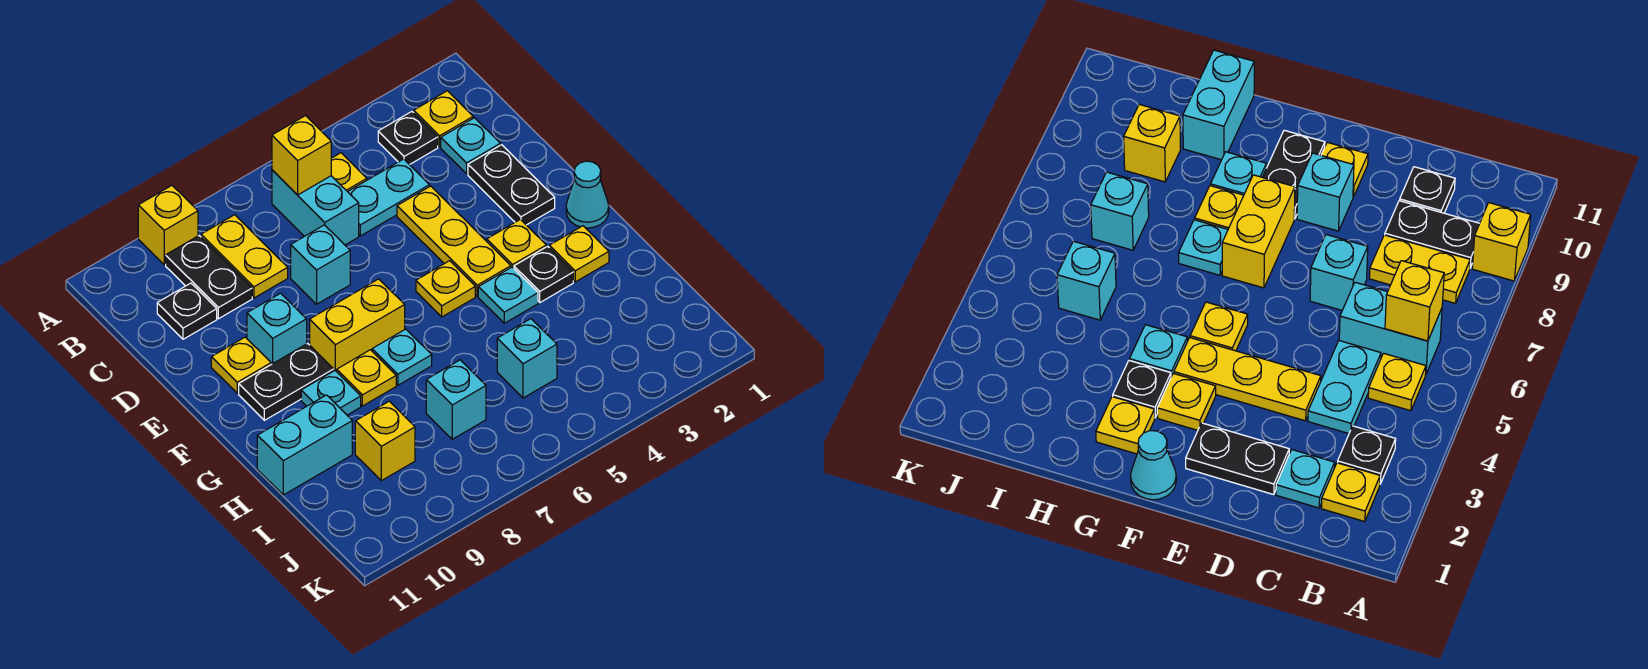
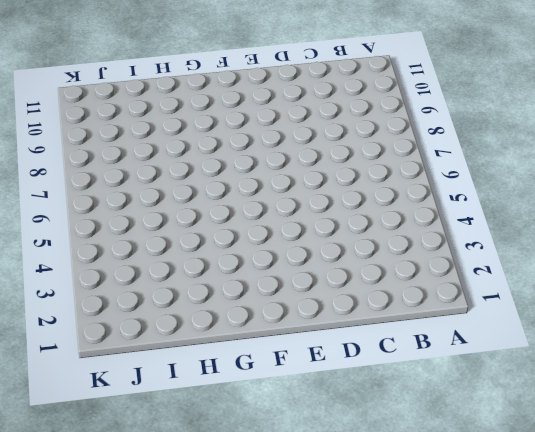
none -> yellow brick A9 level 1
none -> yellow plate B2 level 1
none -> black plate B3 level 1
none -> yellow plate B5 level 1

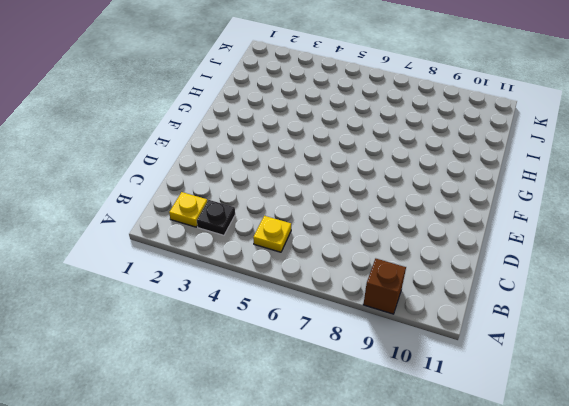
brown brick A9 level 1 -> yellow brick A9 level 1
none -> cyan brick B6:C6 level 1
none -> yellow plate B8:C8 level 1
none -> black plate B9:C9 level 1
none -> cyan plate C2 level 1

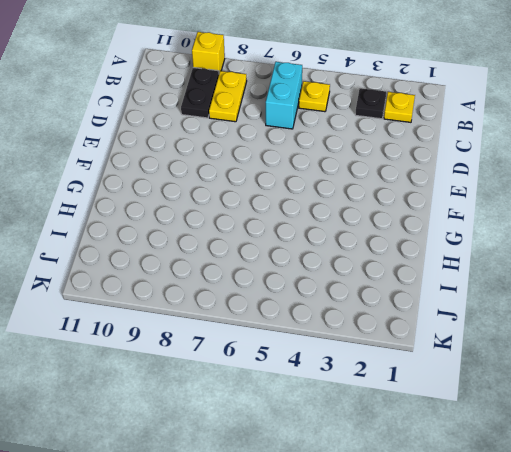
none -> cyan plate C2 level 1
none -> cyan plate C4:C5 level 1
none -> black plate C10 level 1
none -> black plate D2:E2 level 1

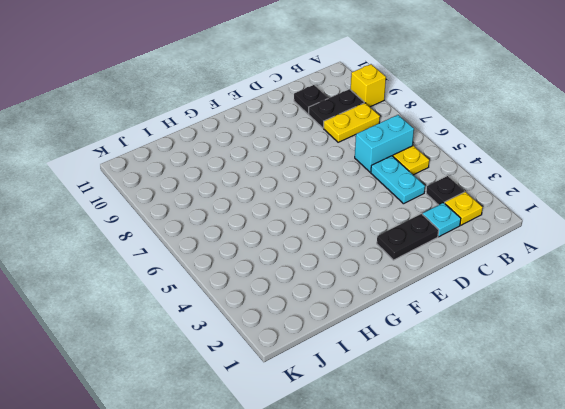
none -> yellow plate D4:F4 level 1
none -> cyan brick D7 level 1
none -> cyan brick E9 level 1
none -> yellow plate E10 level 1

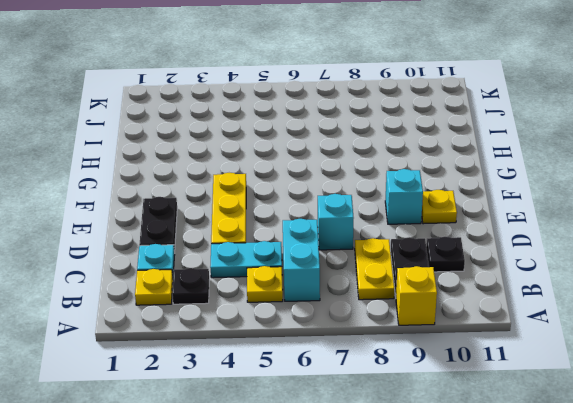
none -> cyan cone F1 level 1
none -> yellow plate F3 level 1
none -> yellow plate F5 level 1
none -> yellow brick F7:F8 level 1

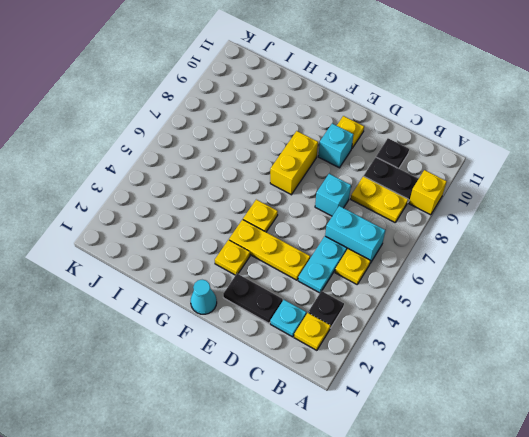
none -> black plate F9:F10 level 1
none -> yellow plate G2 level 1
none -> black plate G3 level 1
none -> cyan plate G4 level 1

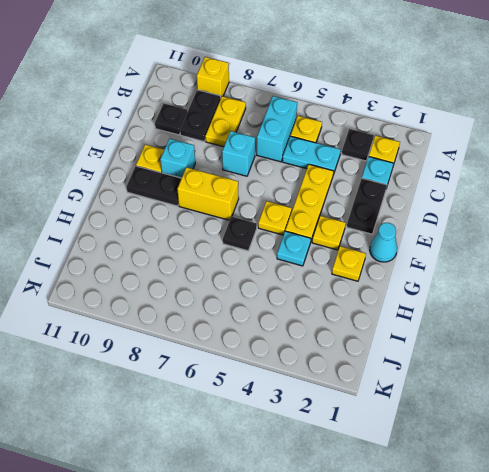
black plate G6 level 1 -> black plate G3 level 1
none -> cyan plate G7 level 1
none -> yellow plate G8 level 1
none -> cyan plate G9 level 1
none -> cyan brick H10:H11 level 1

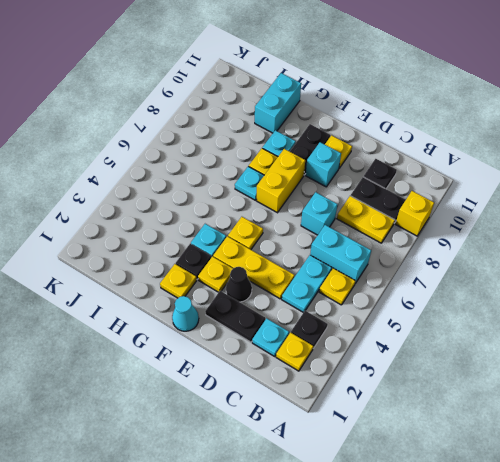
black cone E3 level 1 -> none
none -> cyan brick I5 level 1
none -> cyan brick I7 level 1
none -> yellow brick I9 level 1
none -> yellow brick B6 level 2

